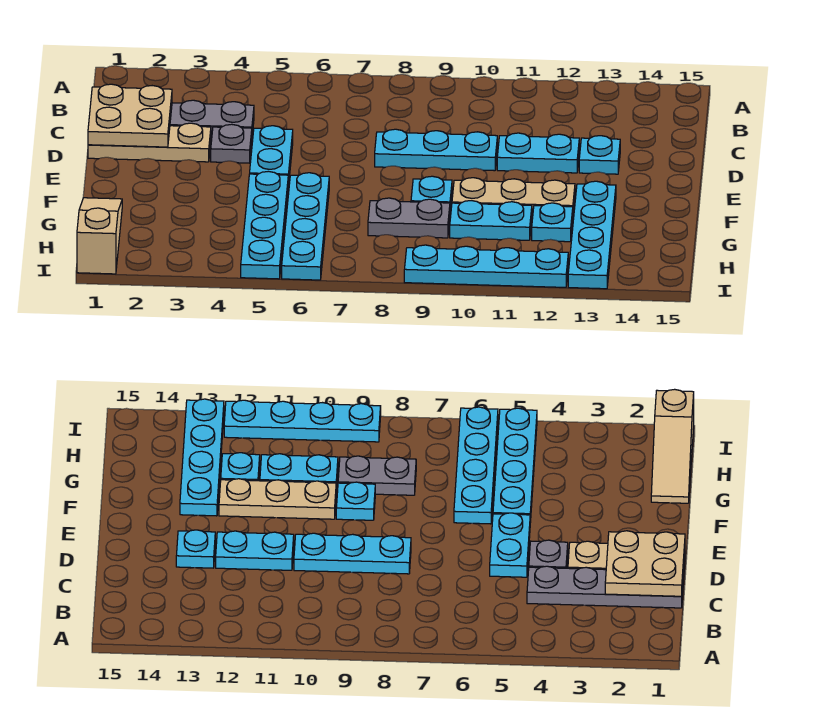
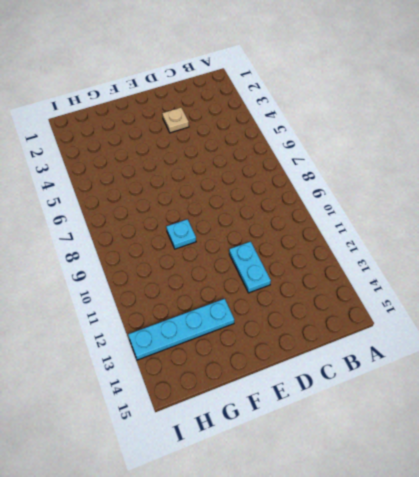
tan plate D3 level 1 -> tan plate D1:D3 level 1
none -> grey plate C1:C4 level 1
none -> grey plate D4 level 1
none -> cyan plate D5:E5 level 1

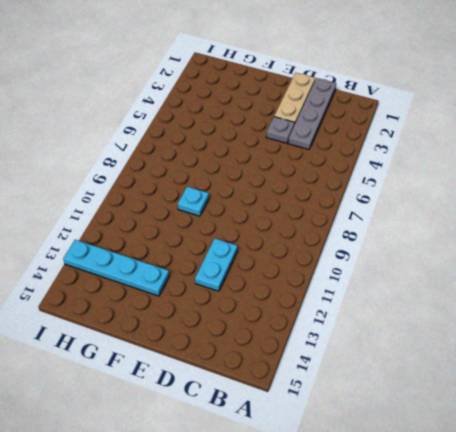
none -> cyan plate D5:E5 level 1
none -> cyan plate D8:D10 level 1
none -> cyan plate D13 level 1

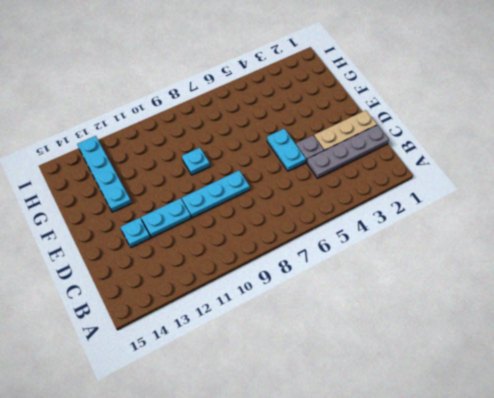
none -> cyan plate F5:I5 level 1
none -> cyan plate F6:I6 level 1
none -> tan plate F10:F12 level 1

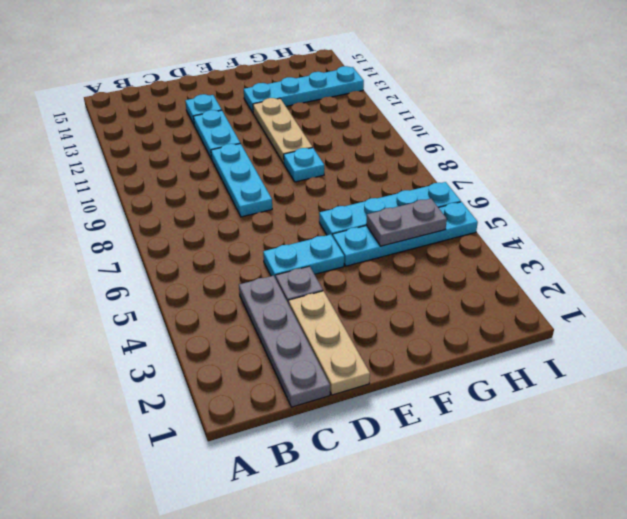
grey plate G5:H5 level 2 -> grey plate G8:G9 level 1
none -> tan slope G1:I1 level 1 top I
none -> cyan plate G10:G11 level 1
none -> cyan plate G12 level 1

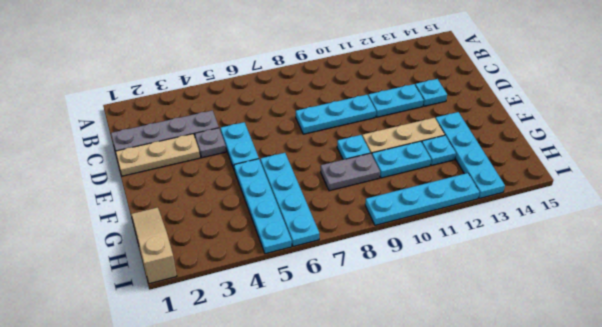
none -> tan plate C1:D2 level 2

